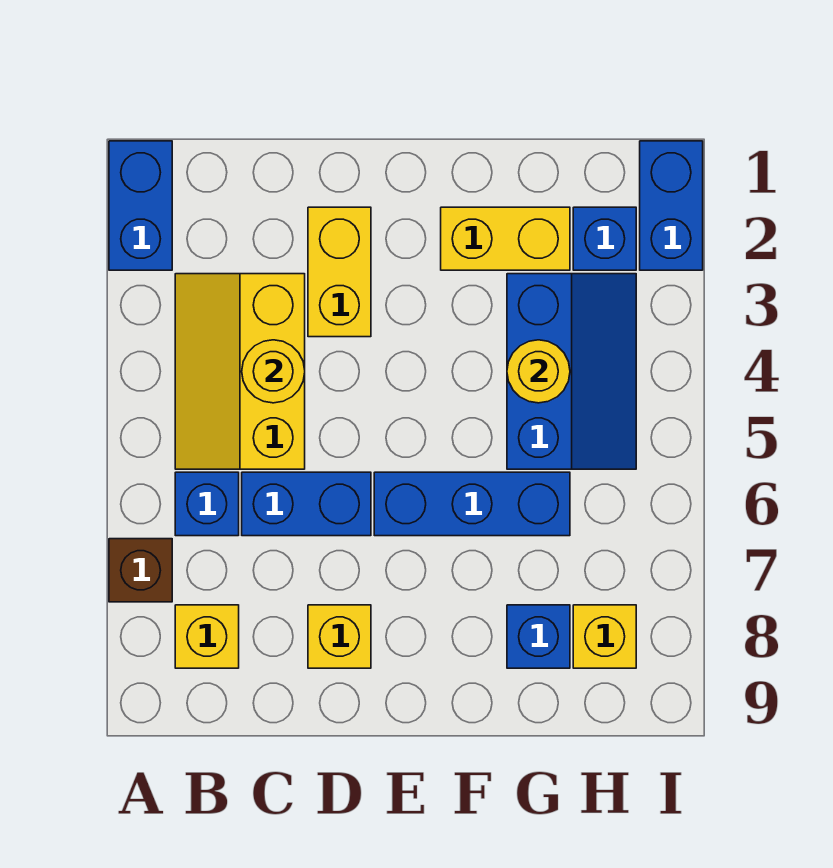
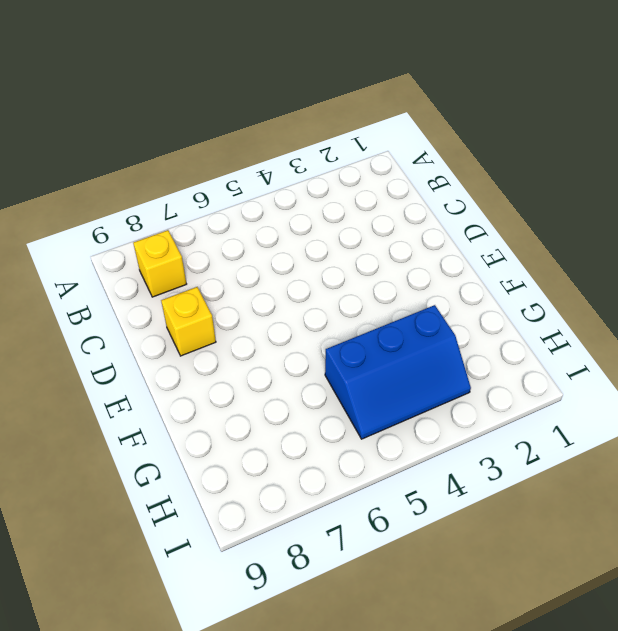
none -> blue brick A1:A2 level 1
none -> brown brick A7 level 1
none -> yellow slope B3:C5 level 1 top C

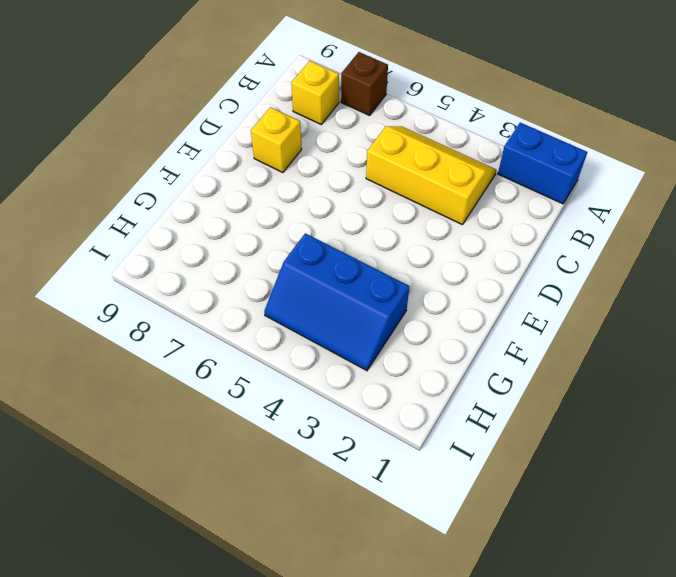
none -> blue brick B6 level 1
none -> blue brick C6:D6 level 1
none -> yellow brick D2:D3 level 1

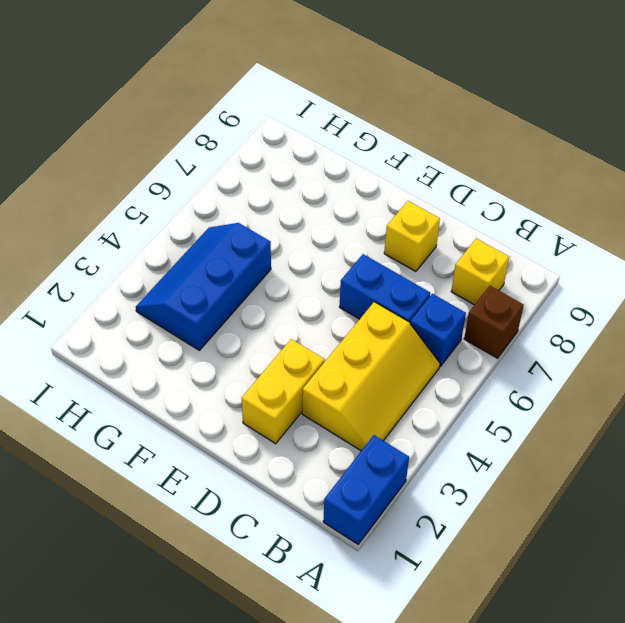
none -> blue brick E6:G6 level 1
none -> yellow brick F2:G2 level 1
none -> blue brick G8 level 1

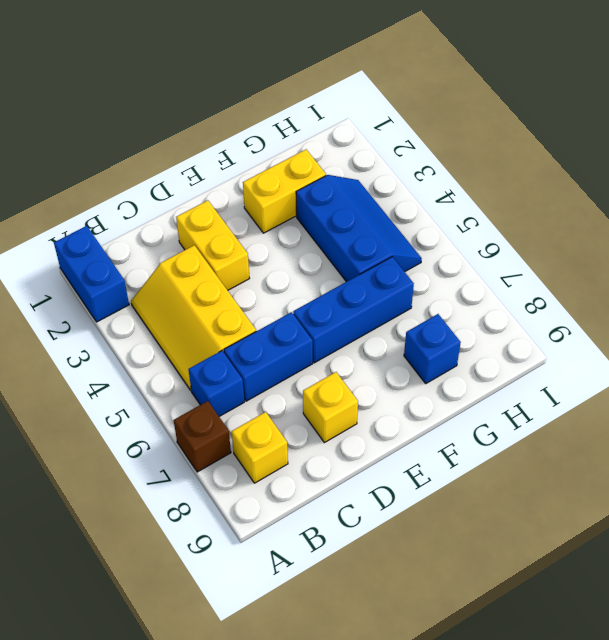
none -> blue brick H2 level 1
none -> yellow brick H8 level 1
none -> blue brick I1:I2 level 1

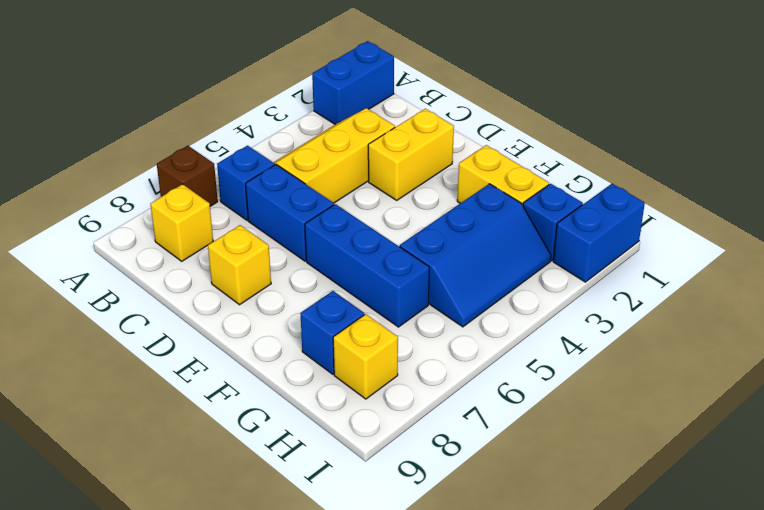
none -> yellow round brick C4 level 2
none -> yellow round brick G4 level 2

